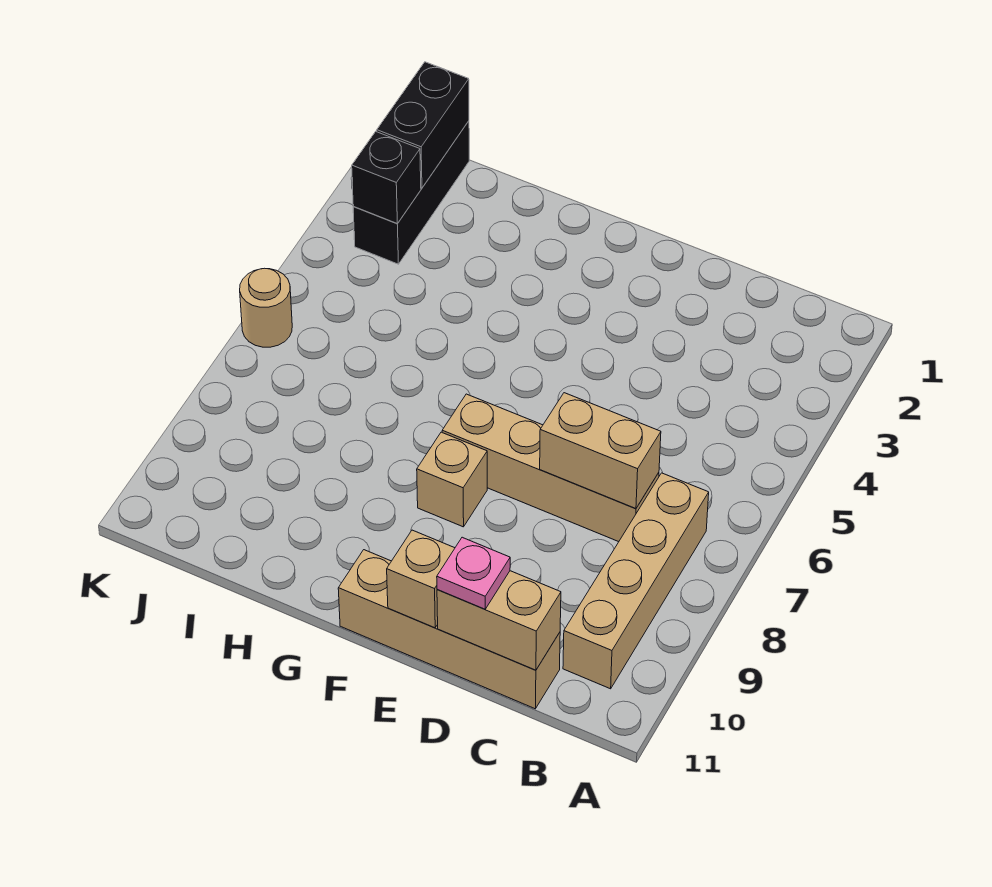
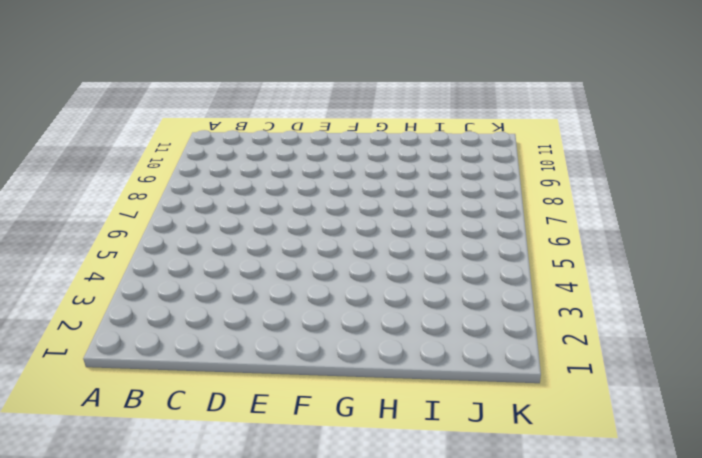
none -> tan brick B7:B10 level 1
none -> tan brick C7:F7 level 1
none -> tan brick C11:F11 level 1

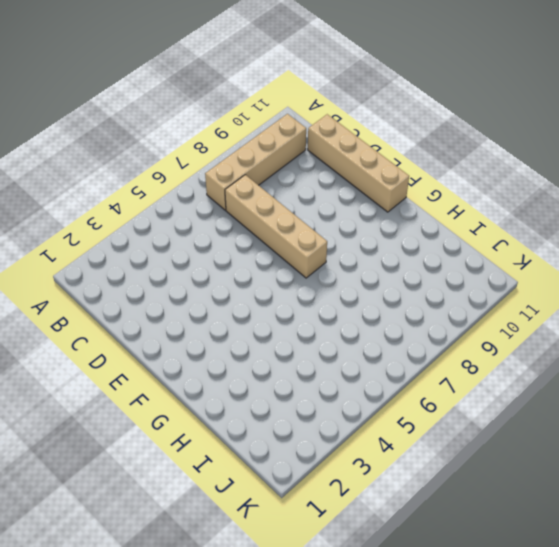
none -> tan brick F8 level 1
none -> black brick J1:J3 level 1
none -> tan round brick K6 level 1

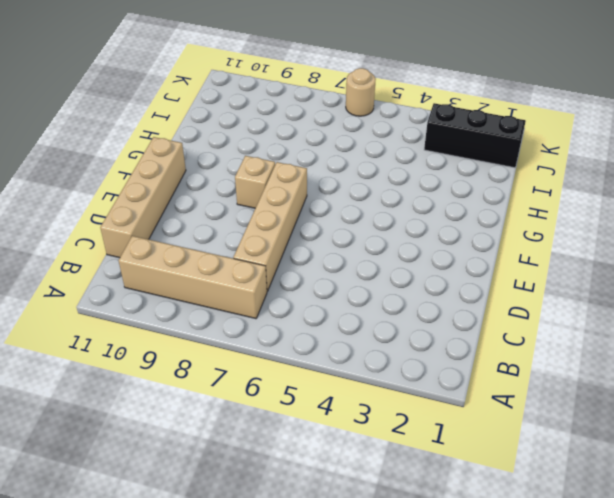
none -> tan brick C7:D7 level 2
none -> tan brick C11:D11 level 2
none -> tan brick E11 level 2

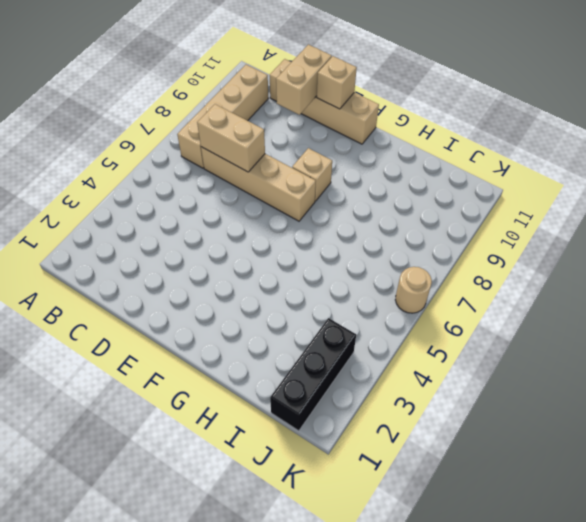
tan brick D10:D11 level 2 -> tan brick C11:D11 level 2
none -> black brick J1:J2 level 2
none -> black brick J3 level 2
none -> pink plate D11 level 3

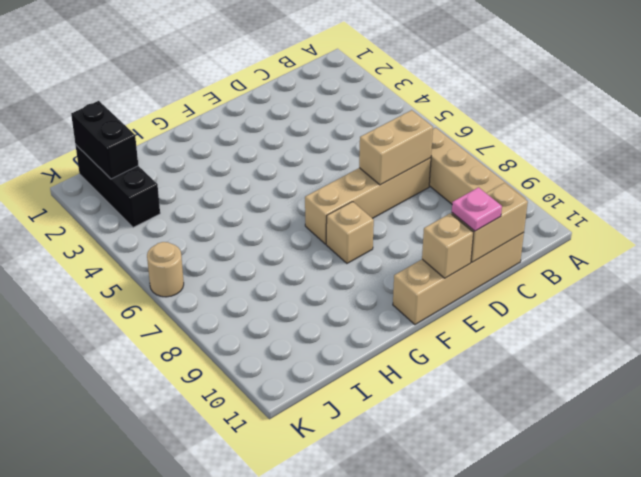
none -> black brick J3 level 2

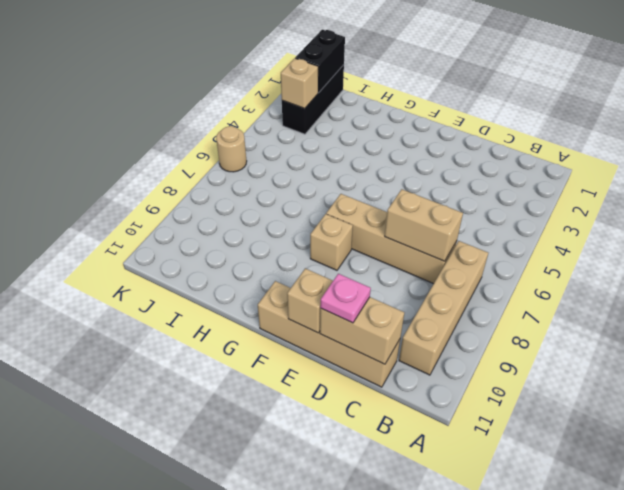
tan brick J3 level 2 -> black brick J3 level 2

